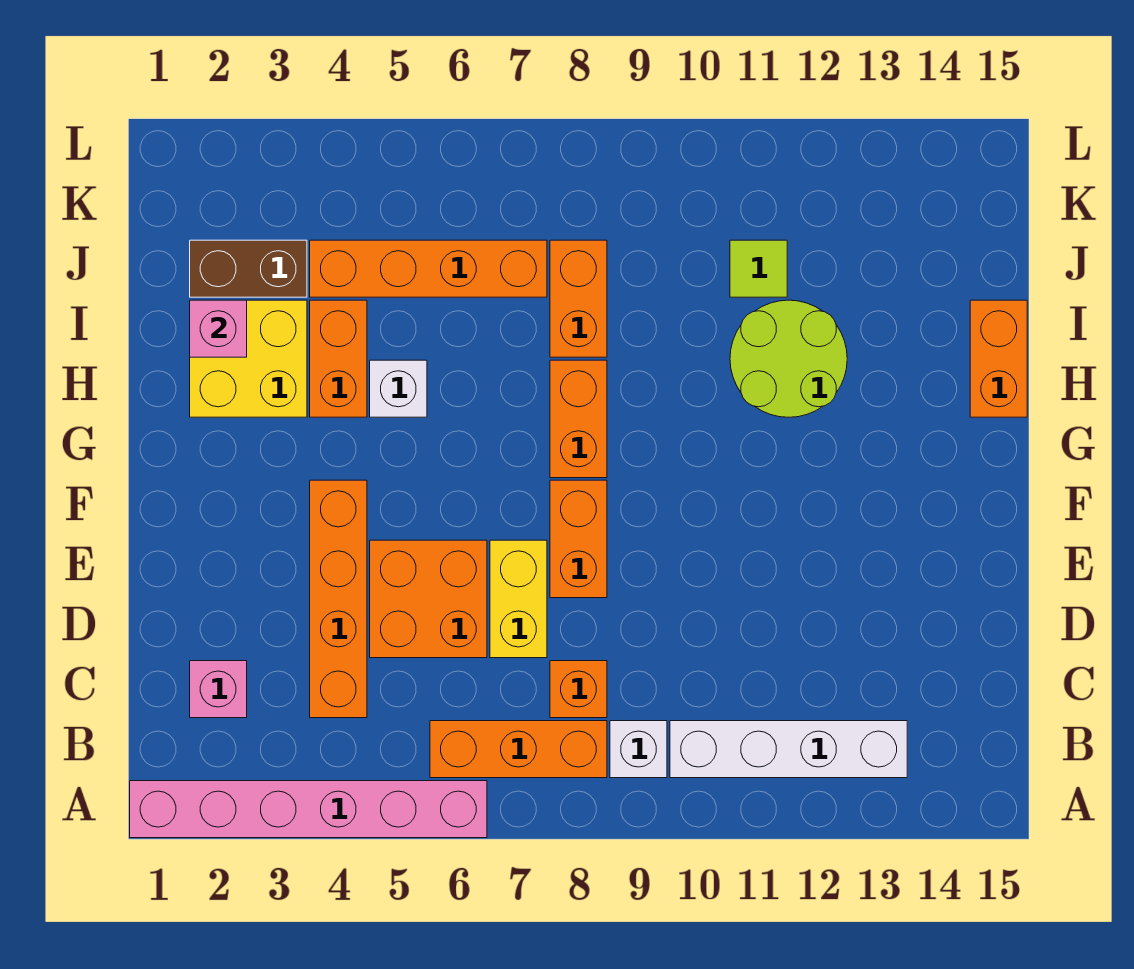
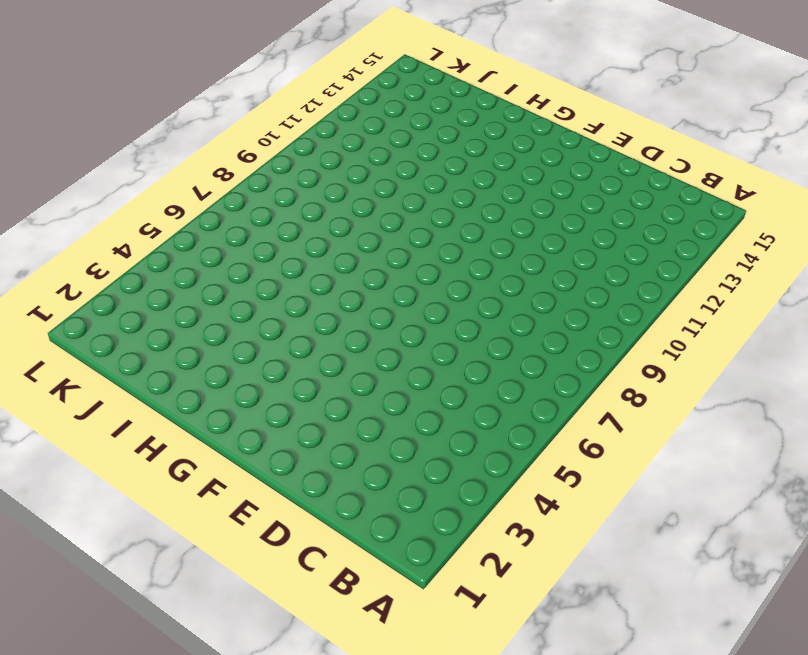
none -> pink brick A1:A6 level 1
none -> orange brick B6:B8 level 1
none -> white brick B9 level 1

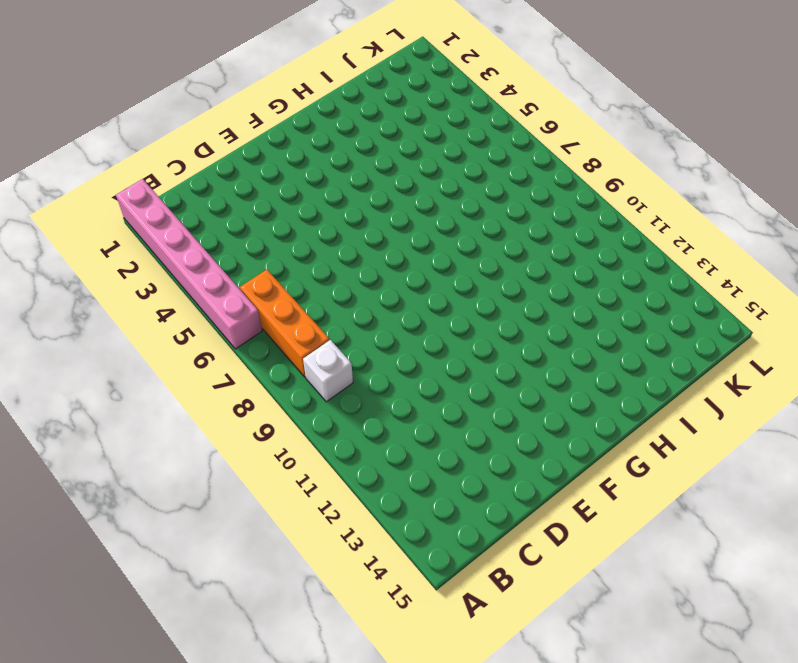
none -> white brick B10:B13 level 1
none -> pink brick C2 level 1
none -> orange brick C4:F4 level 1

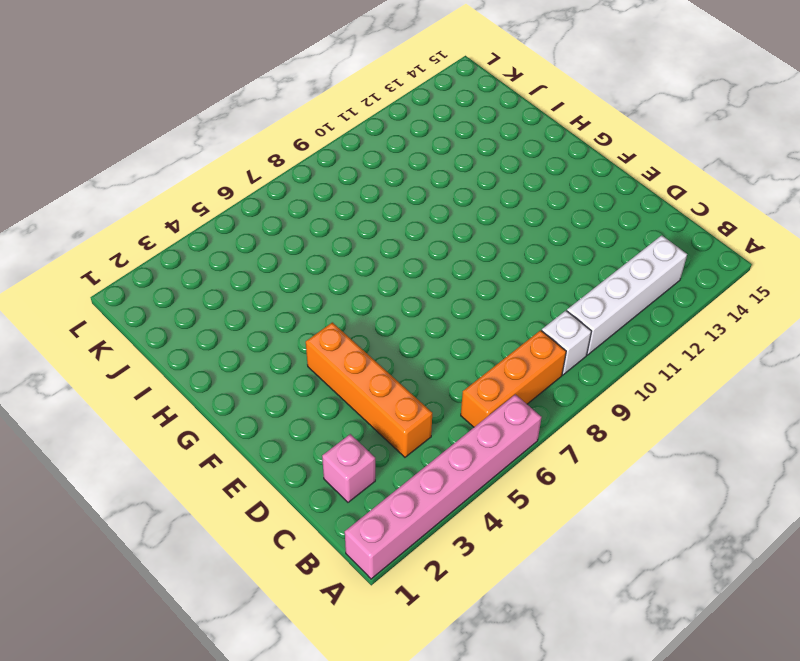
none -> orange brick C8 level 1
none -> orange brick D5:E6 level 1
none -> yellow brick D7:E7 level 1

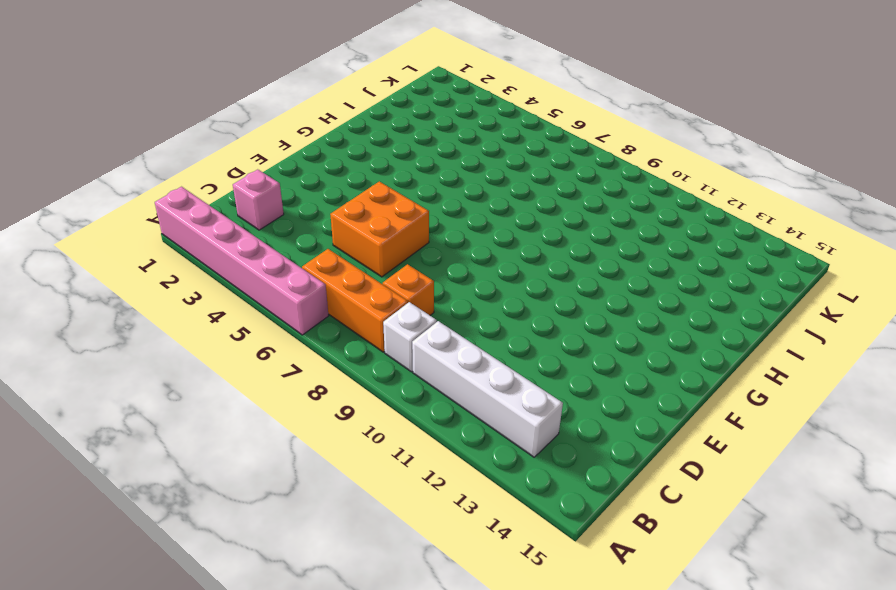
none -> orange brick C4:F4 level 1
none -> yellow brick D7:E7 level 1
none -> orange brick E8:F8 level 1

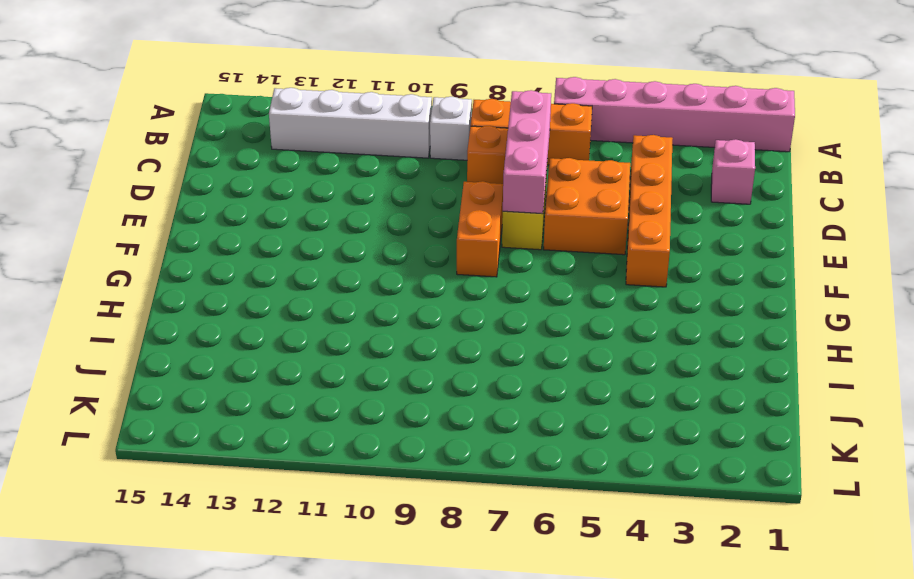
pink brick C7:E7 level 2 -> none
none -> orange brick G8:H8 level 1
none -> yellow brick H2:I3 level 1
none -> orange brick H4:I4 level 1

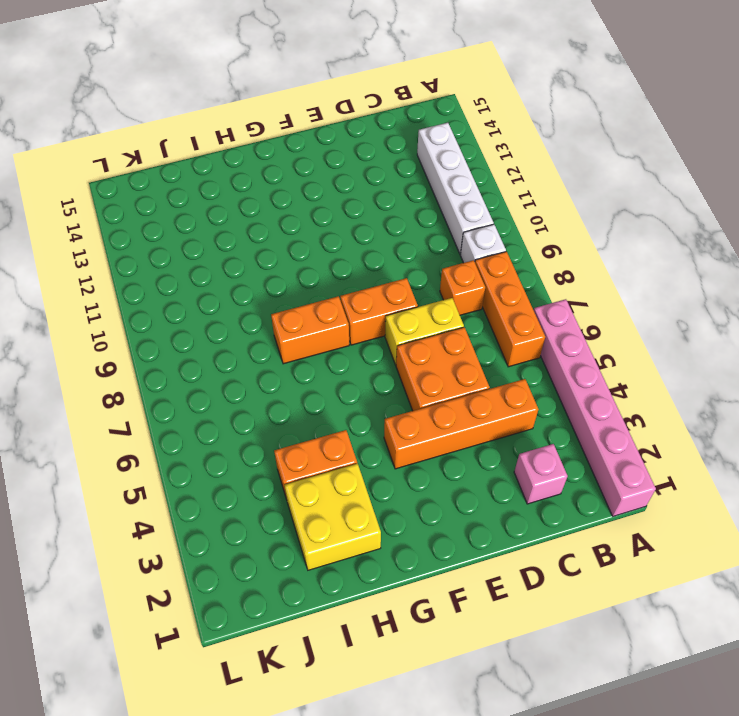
none -> white brick H5 level 1
none -> lime round brick H11:I12 level 1
none -> orange brick H15:I15 level 1

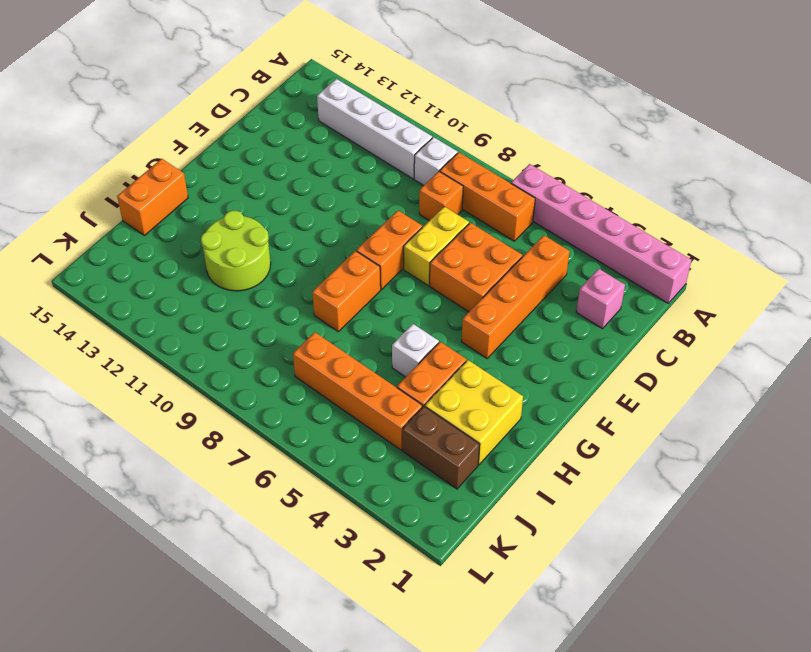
none -> orange brick I8:J8 level 1
none -> lime tile J11 level 1
none -> pink brick I2 level 2

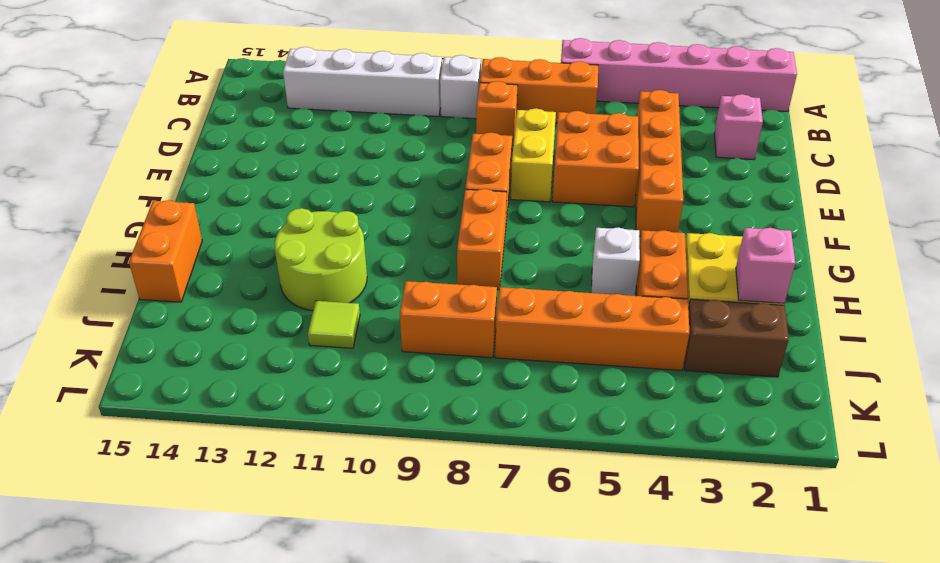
orange brick J8:J9 level 1 -> orange brick I8:J8 level 1

